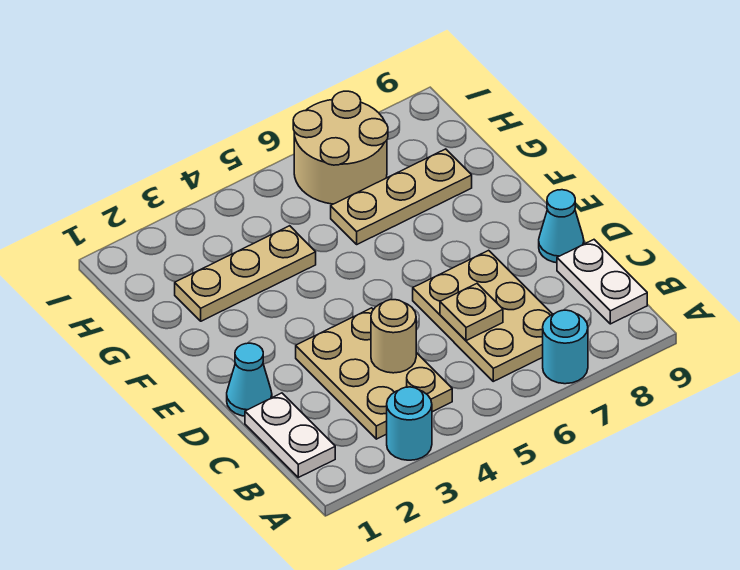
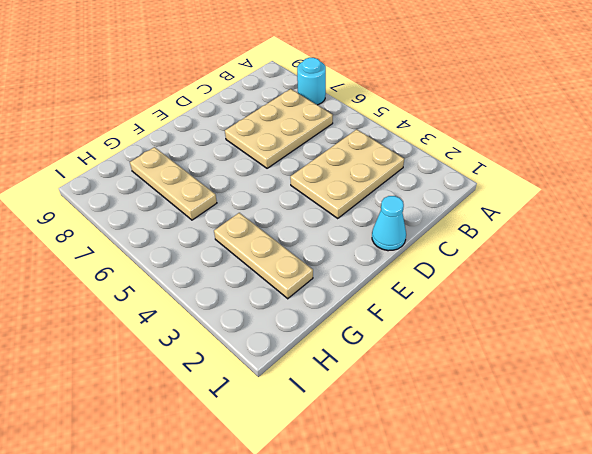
none -> cyan round brick A3 level 1
none -> white plate B1:C1 level 1
none -> white plate B9:C9 level 1

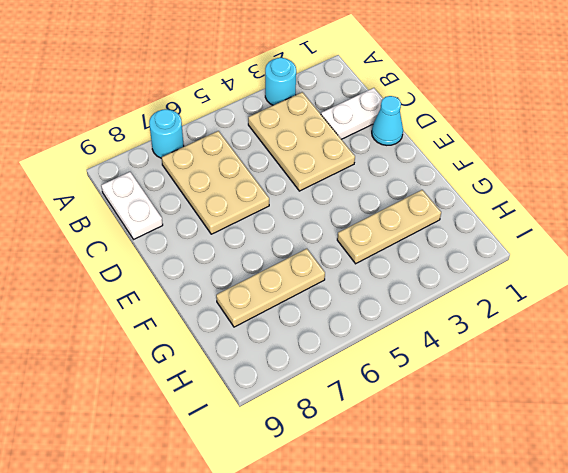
white plate C1:C2 level 1 -> white plate B1:C1 level 1
none -> cyan cone D9 level 1
none -> tan round brick H6:I7 level 1
none -> tan round brick C4 level 2

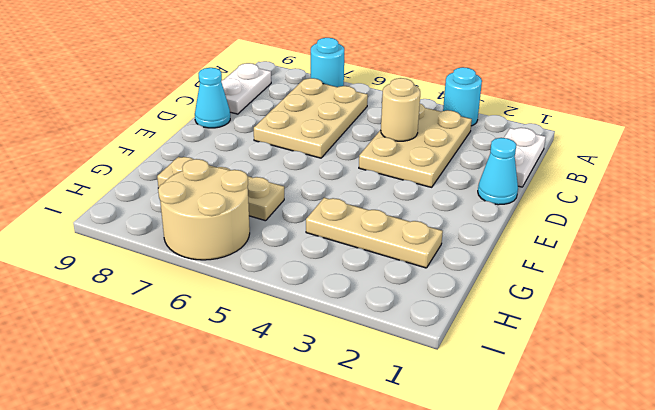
none -> tan plate C6 level 2

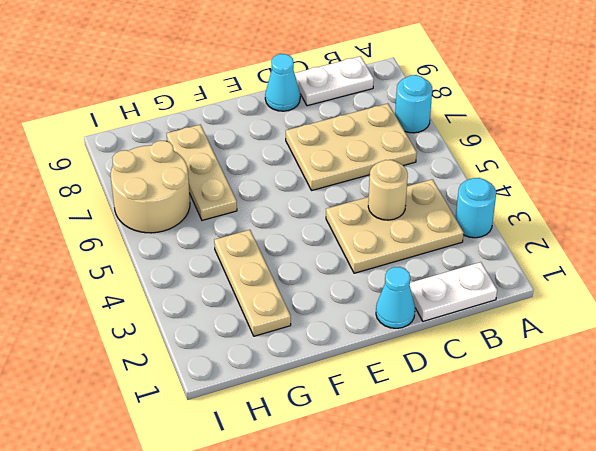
none -> tan plate C6 level 2

